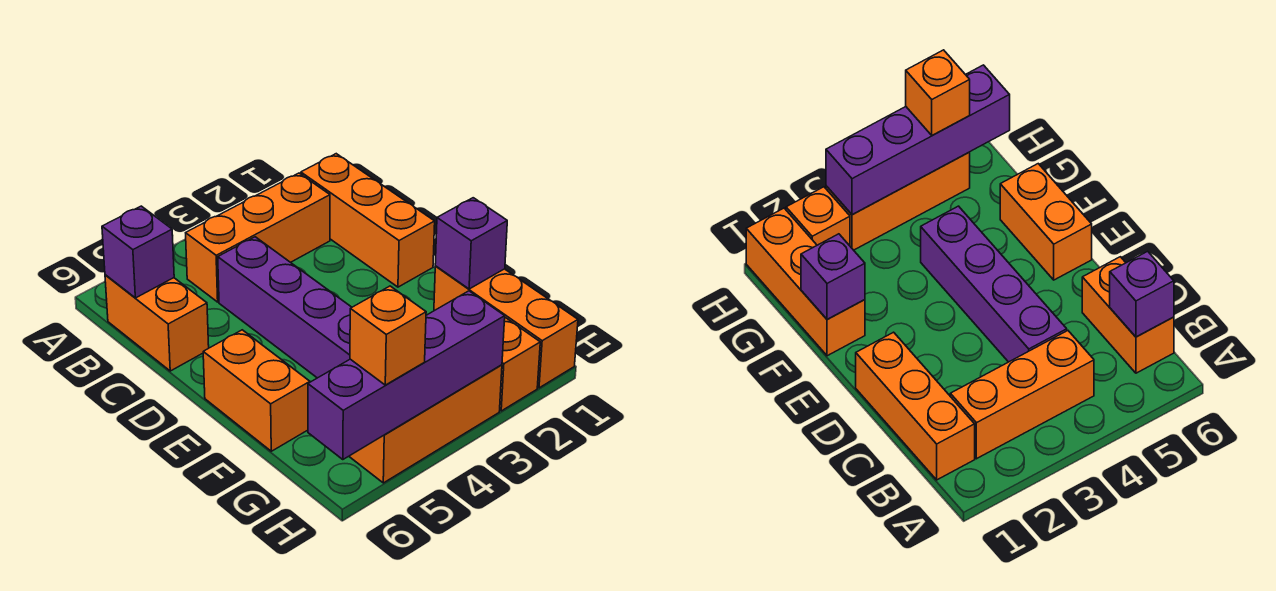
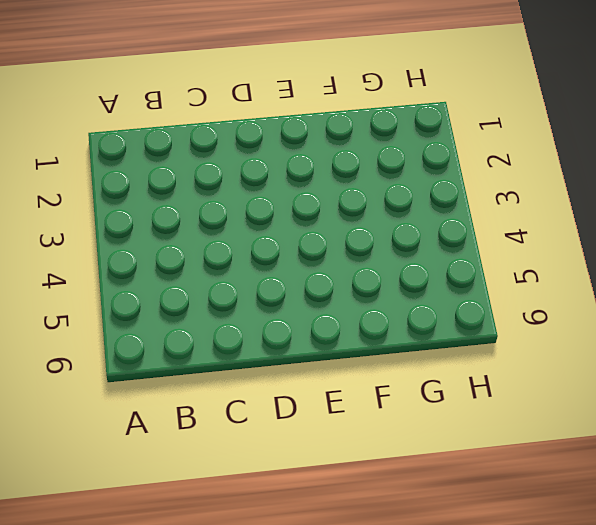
none -> orange brick B1:D1 level 1
none -> orange brick B2:B4 level 1
none -> orange brick B6:C6 level 1

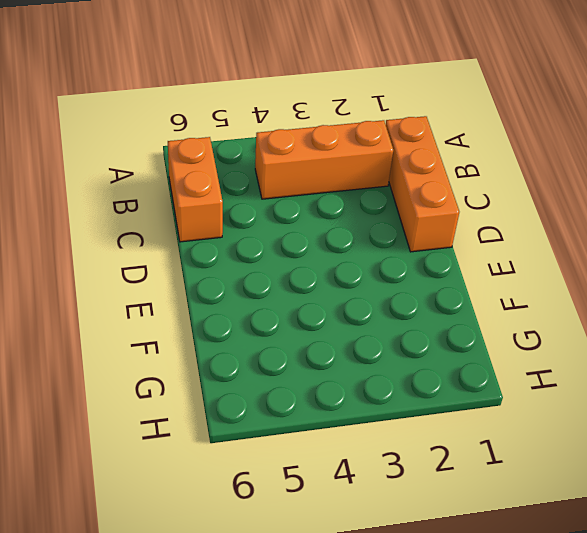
none -> purple brick C4:F4 level 1
none -> orange brick E6:F6 level 1
none -> orange brick F1:H1 level 1

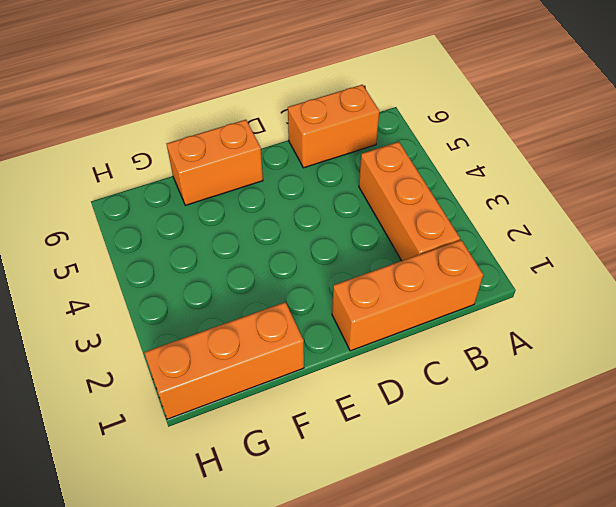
none -> purple brick C4:F4 level 1
none -> orange brick H2 level 1
none -> orange brick H3:H5 level 1

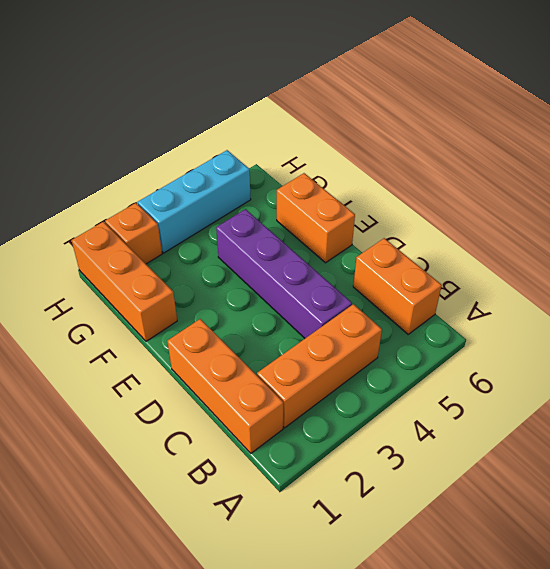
cyan brick H3:H5 level 1 -> orange brick H3:H5 level 1
none -> purple brick B6 level 2
none -> purple brick F1 level 2
none -> purple brick H3:H6 level 2

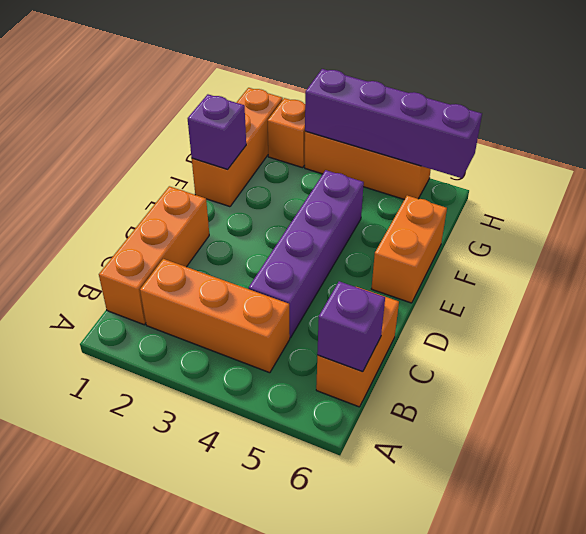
none -> orange brick H5 level 3

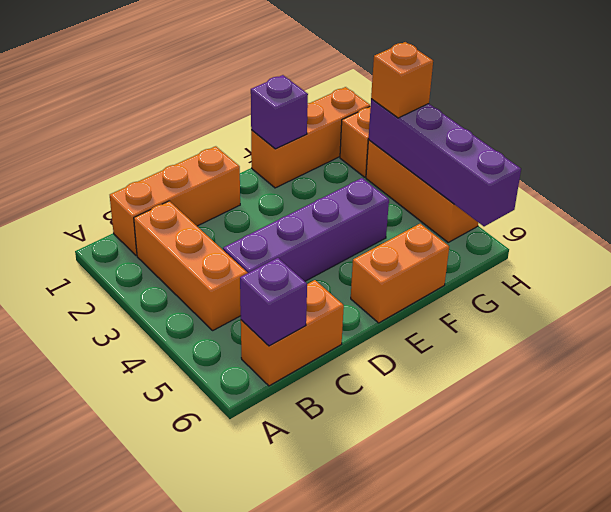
orange brick H3 level 3 -> orange brick H5 level 3

